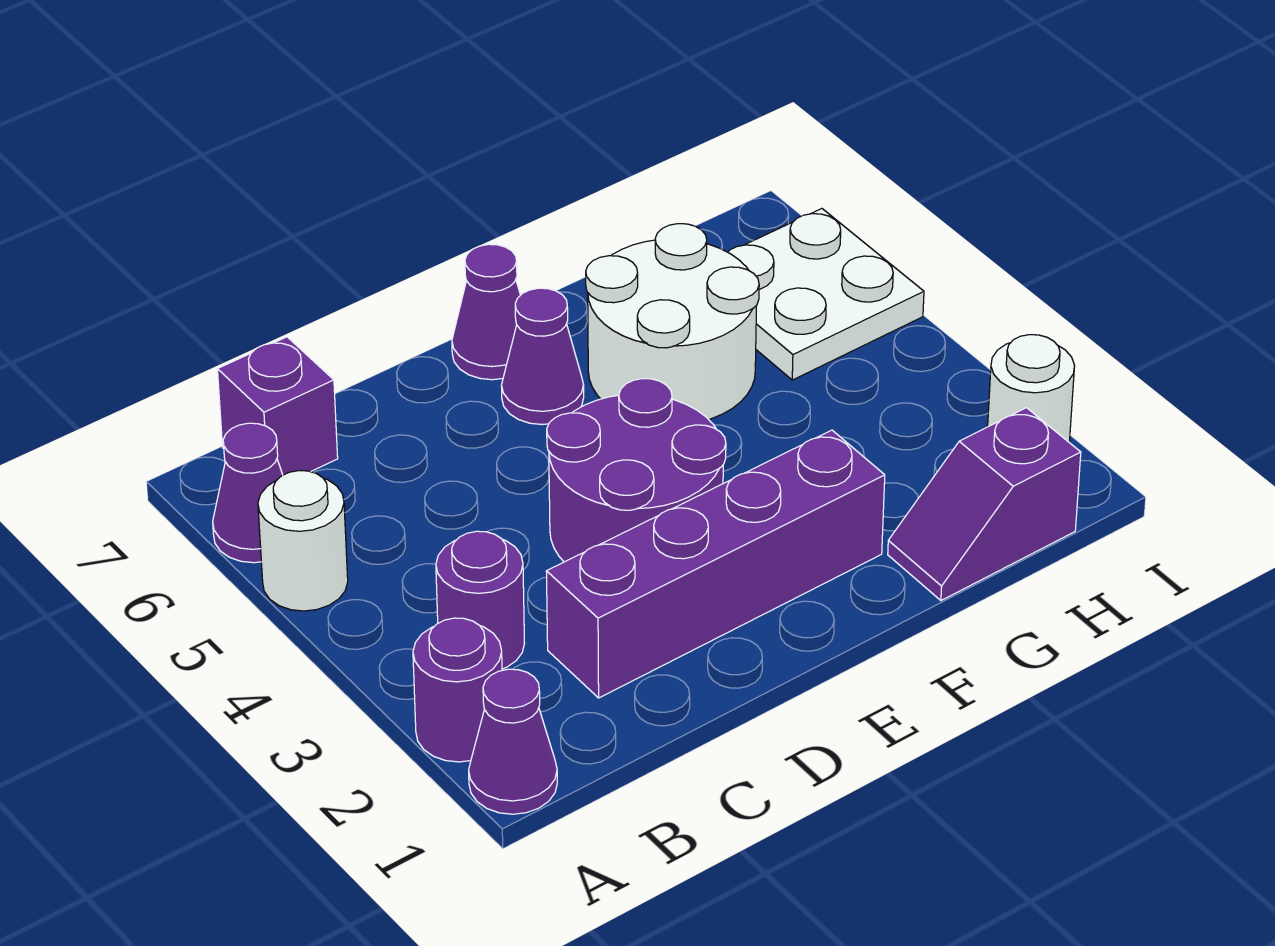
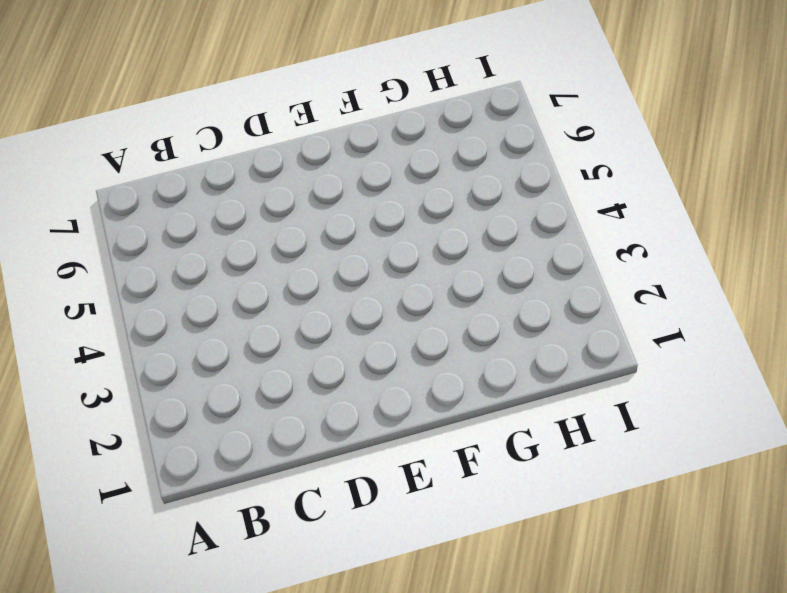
none -> purple cone A1 level 1
none -> purple round brick A2 level 1
none -> white round brick A5 level 1

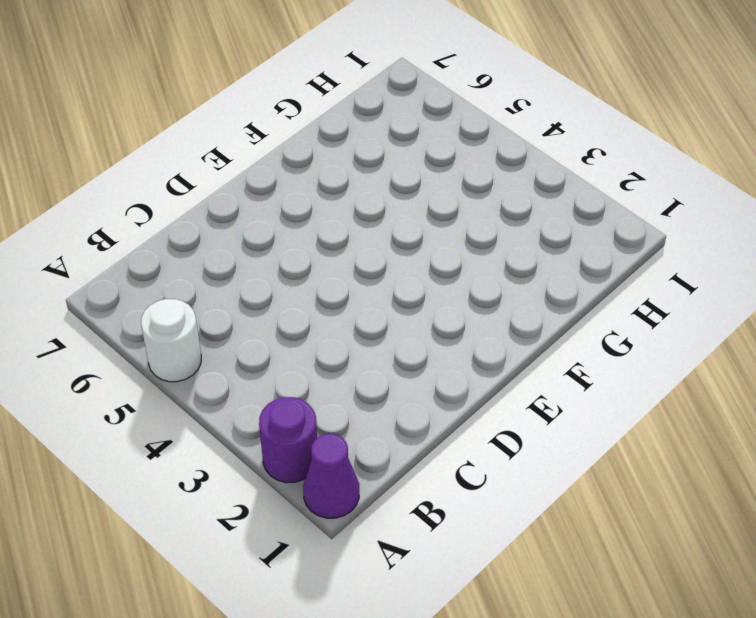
none -> purple cone A6 level 1
none -> purple round brick B3 level 1
none -> purple brick B7 level 1

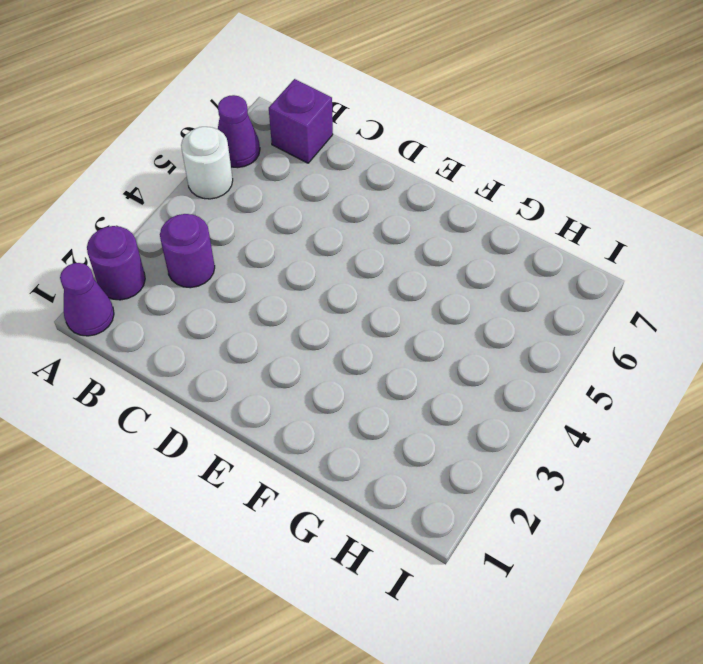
none -> purple brick C2:F2 level 1
none -> purple round brick D3:E4 level 1
none -> purple cone E6 level 1

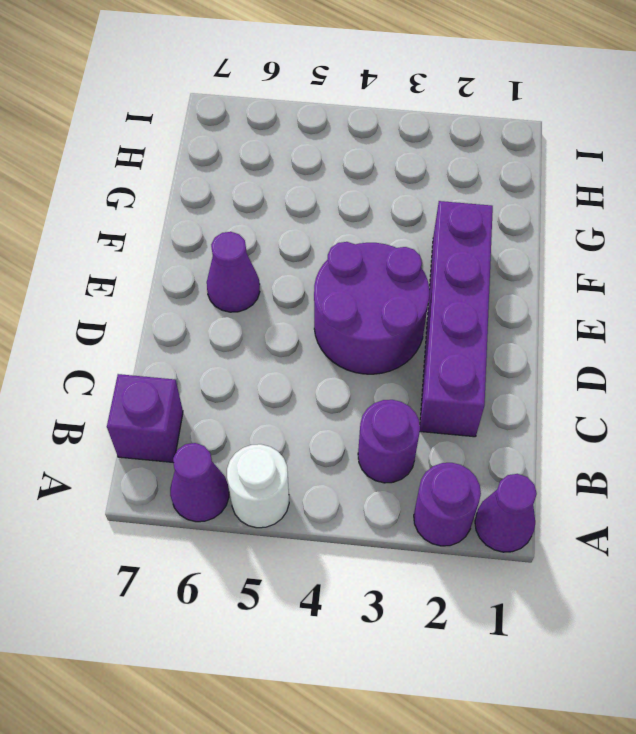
none -> purple cone E7 level 1
none -> white round brick F5:G6 level 1
none -> purple slope G1:H1 level 1 top H

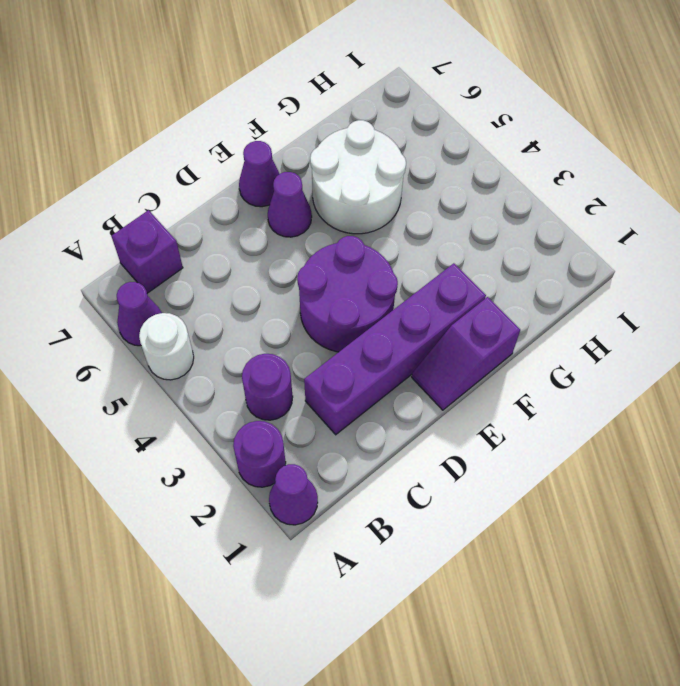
purple slope E1:F1 level 1 top F -> purple slope G1:H1 level 1 top H
none -> white plate H5:I6 level 1
none -> white round brick I2 level 1

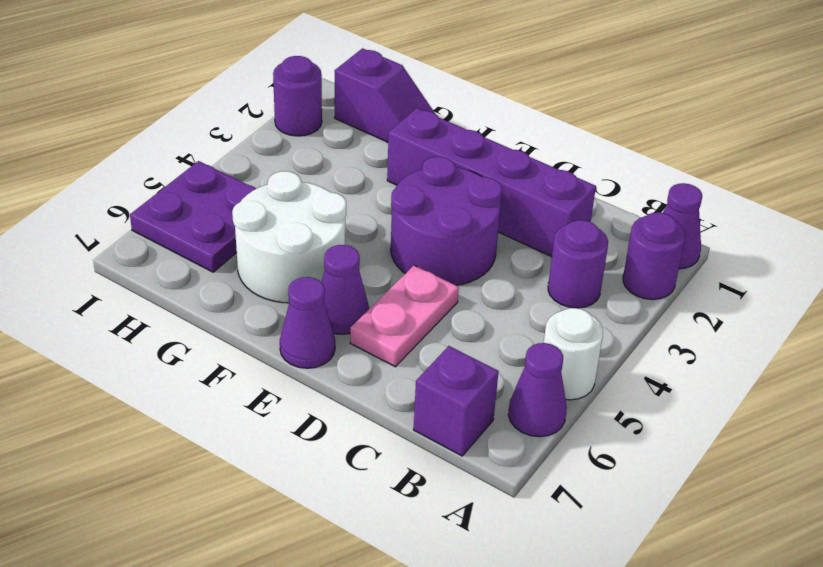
pink plate D5:D6 level 1 -> none
purple plate H5:I6 level 1 -> white plate H5:I6 level 1
purple round brick I2 level 1 -> white round brick I2 level 1

